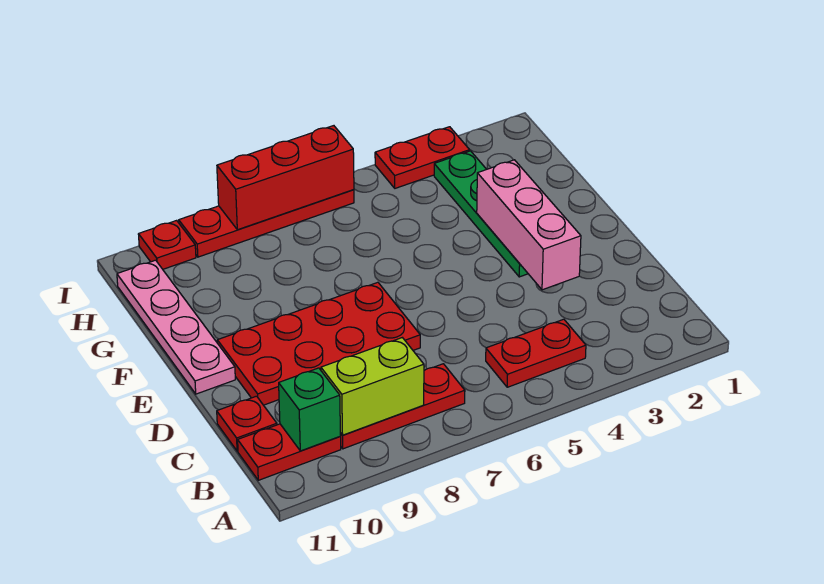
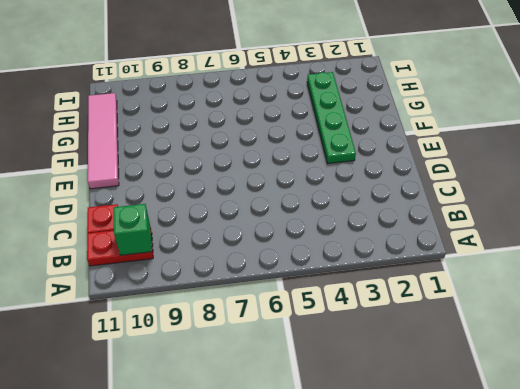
pink tile E11:H11 level 1 -> pink plate E11:H11 level 1
none -> red plate B4:B5 level 1
none -> red plate B7:B9 level 1
none -> red plate D7:E10 level 1

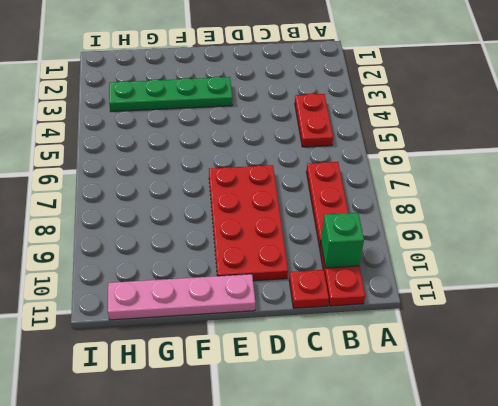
none -> red plate I3:I4 level 1
none -> red plate I6:I9 level 1
none -> red plate I10 level 1

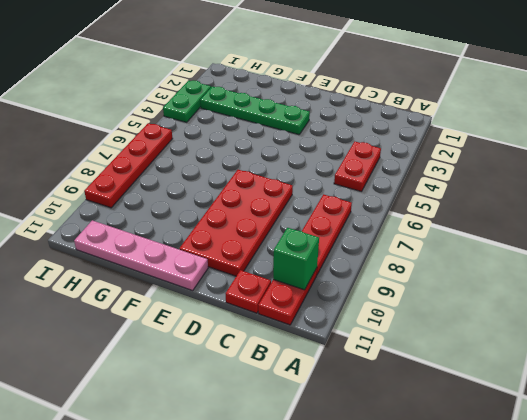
green plate I3:I4 level 1 -> red plate I3:I4 level 1
none -> red plate I10 level 1
none -> lime brick B8:B9 level 2
none -> pink brick D3:F3 level 2

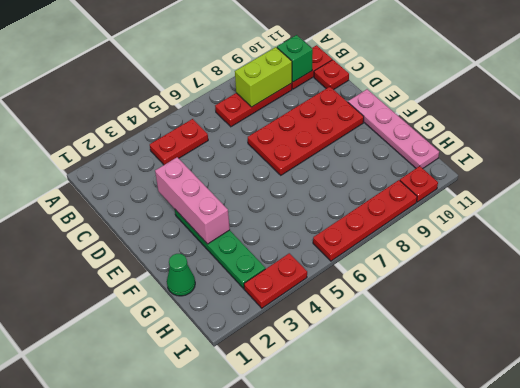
green cone G1 level 1 -> none
none -> red brick I6:I8 level 2

